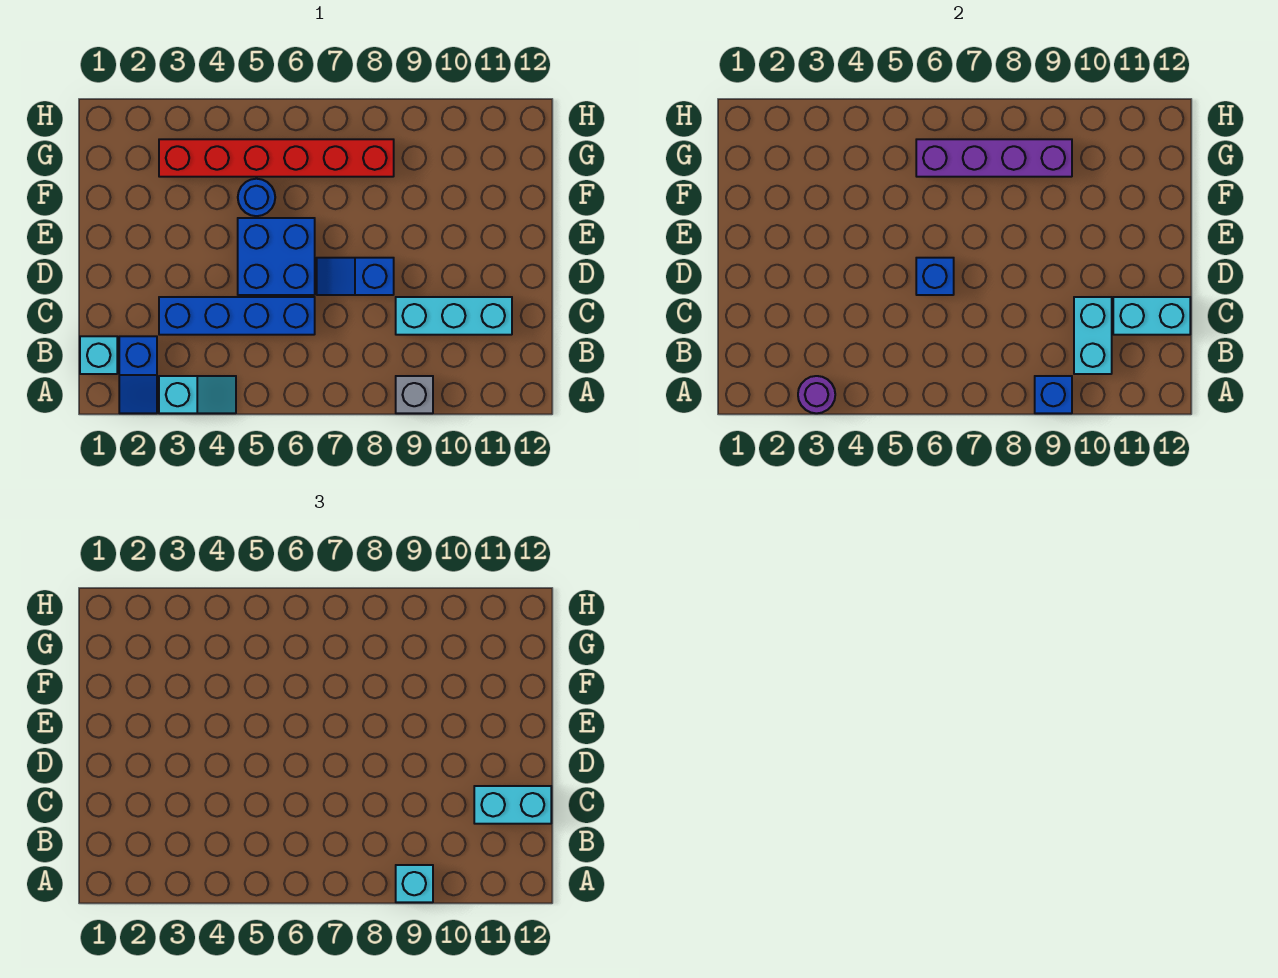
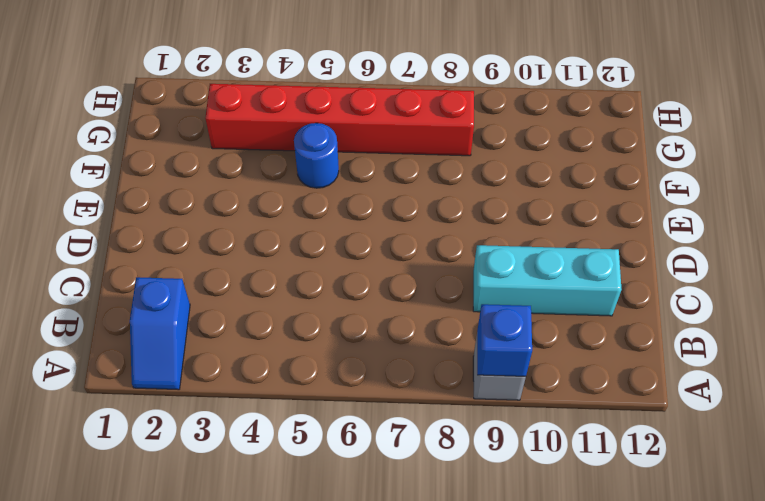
none -> cyan slope A3:A4 level 1 top 3
none -> cyan brick B1 level 1
none -> blue brick C3:C6 level 1

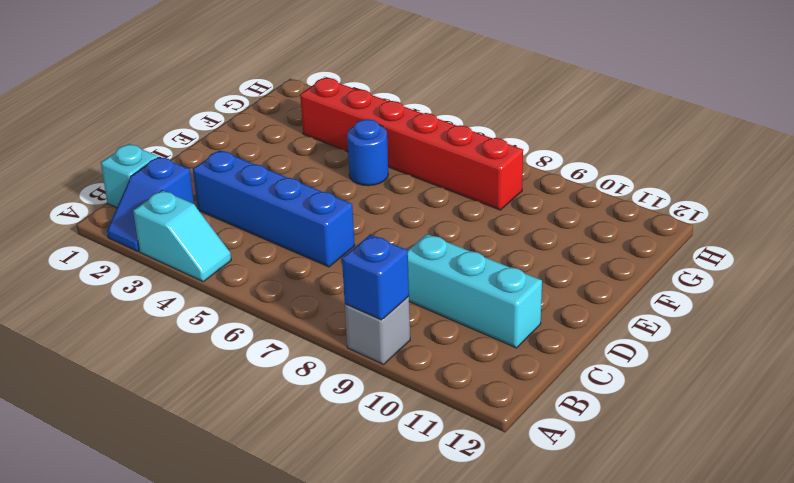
none -> blue brick D5:E6 level 1
none -> blue slope D7:D8 level 1 top 8
none -> purple round brick A3 level 2

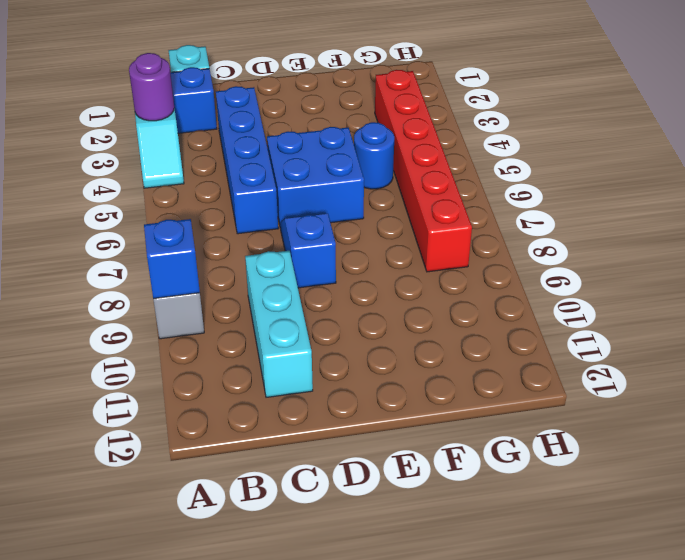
none -> cyan brick B10:C10 level 2
none -> cyan brick C11:C12 level 2
none -> blue brick D6 level 2

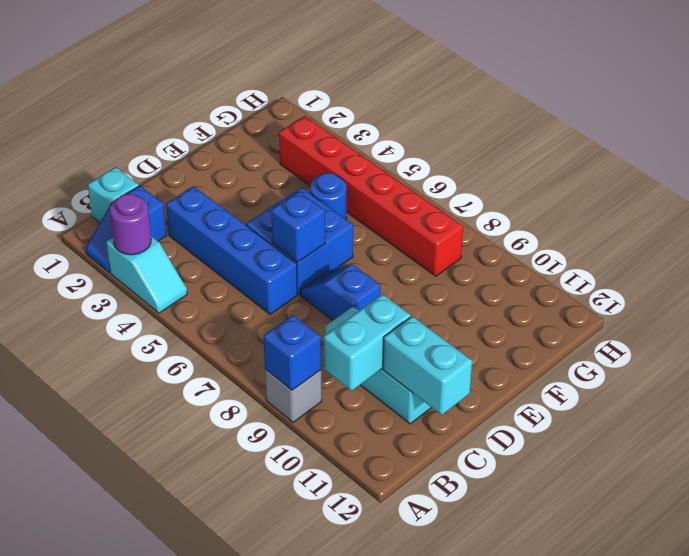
none -> purple brick G6:G9 level 2
none -> cyan brick A9 level 3
none -> cyan brick C11:C12 level 3

